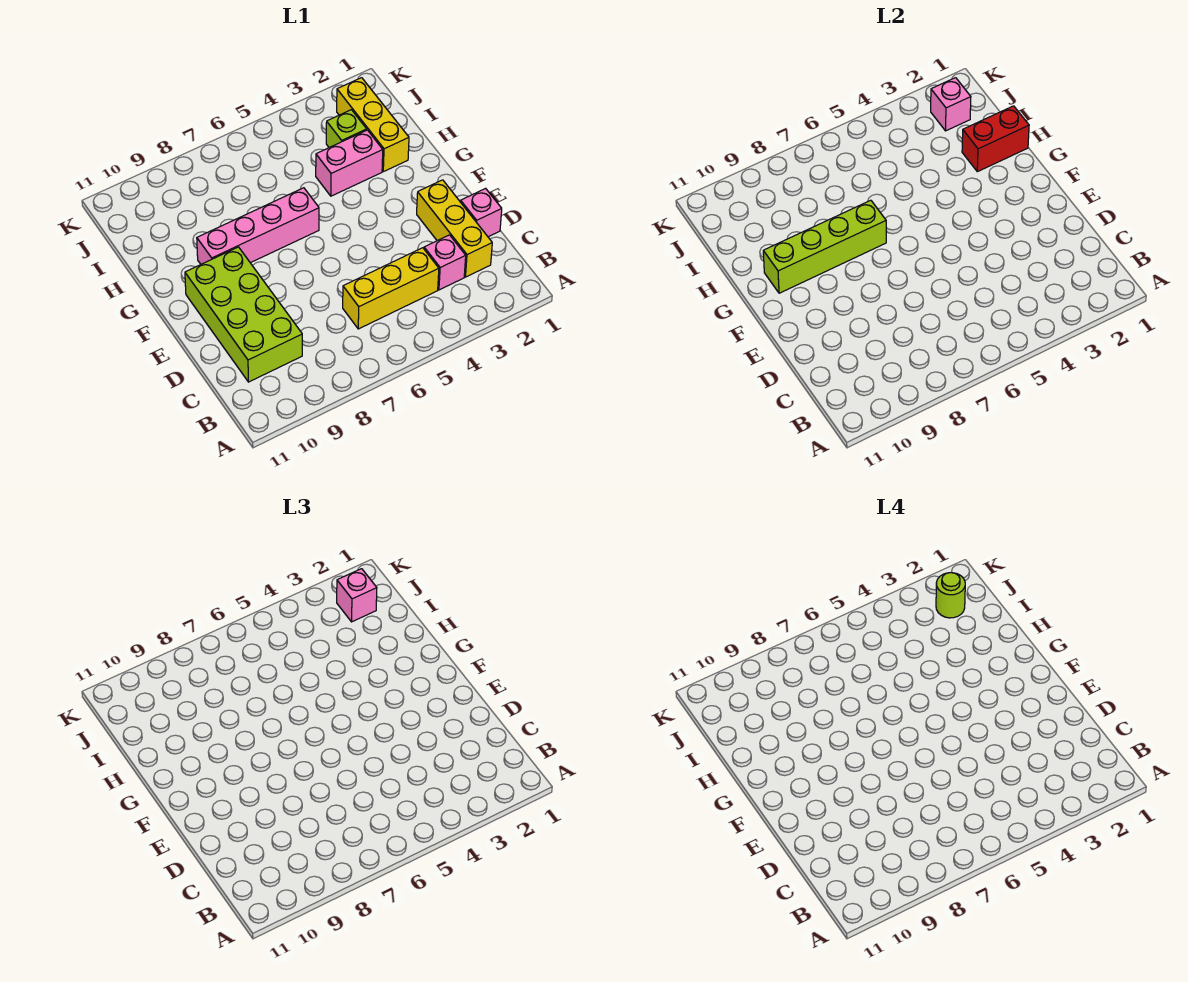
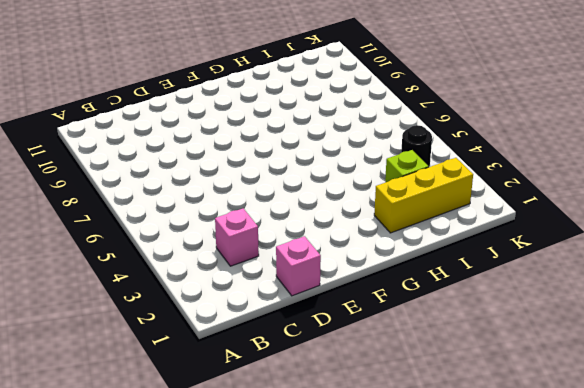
black round brick J4 level 1 -> none
none -> yellow brick C2:E2 level 1
none -> yellow brick C4:C6 level 1
none -> lime brick C9:F10 level 1

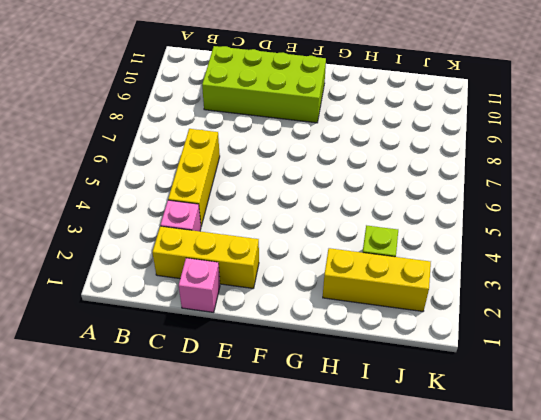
none -> pink brick G6:G9 level 1
none -> pink brick H3:H4 level 1
none -> lime brick G7:G10 level 2

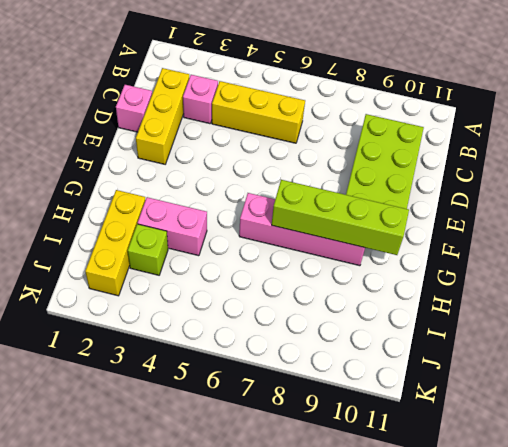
none -> red brick H1:H2 level 2
none -> pink brick J2 level 2
none -> pink brick J2 level 3

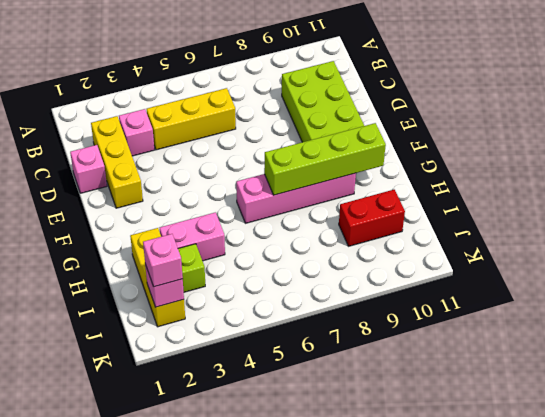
red brick I9:I10 level 1 -> red brick H1:H2 level 2
none -> lime round brick J2 level 4

